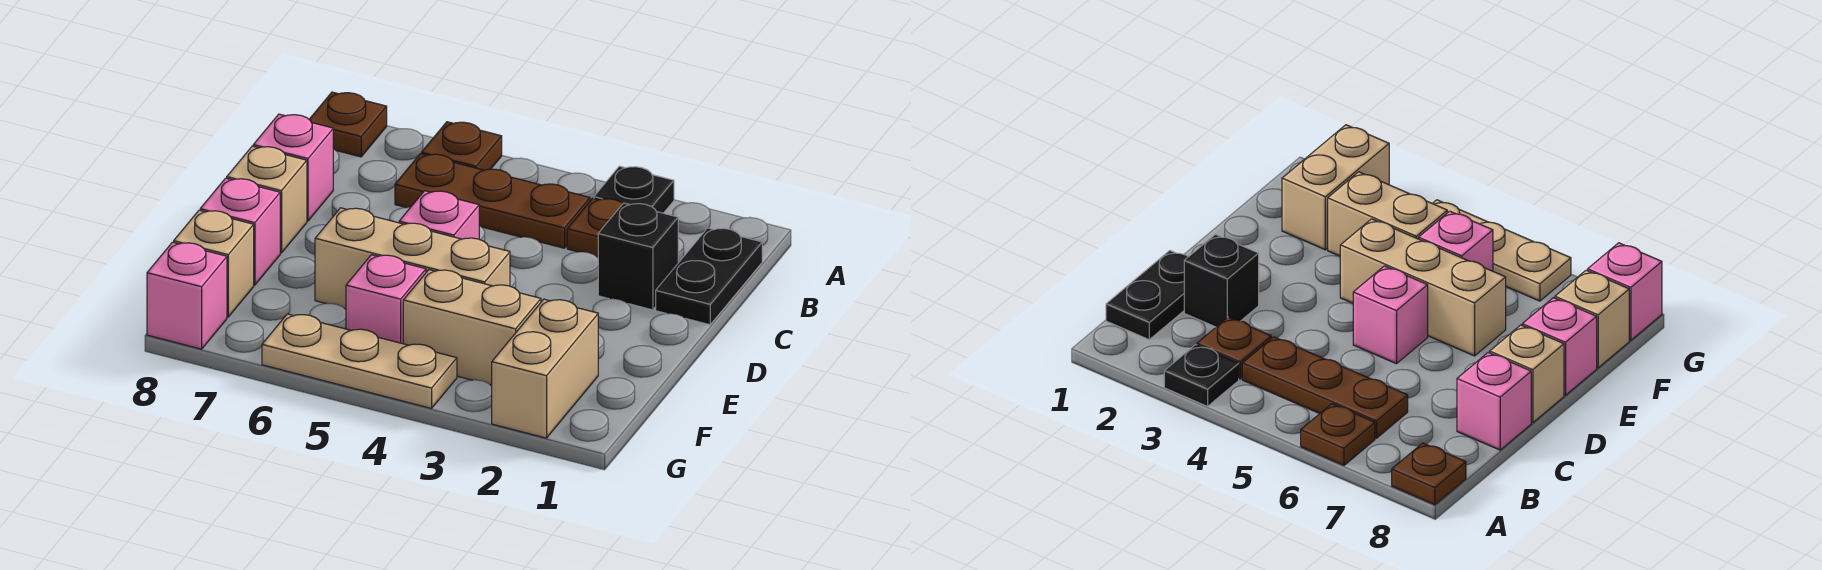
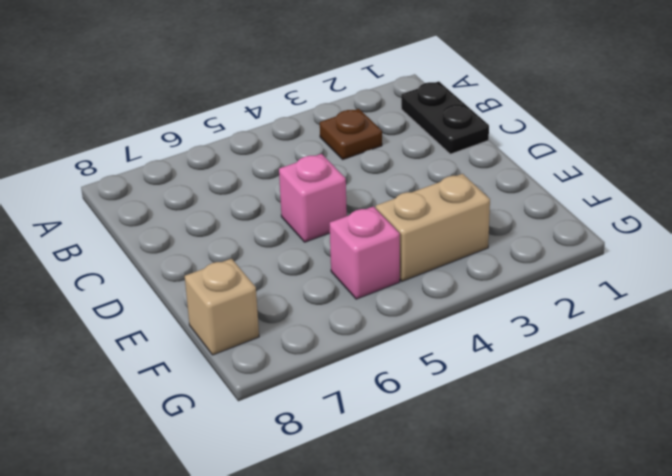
none -> black plate A3 level 1
none -> brown plate A6 level 1
none -> brown plate A8 level 1

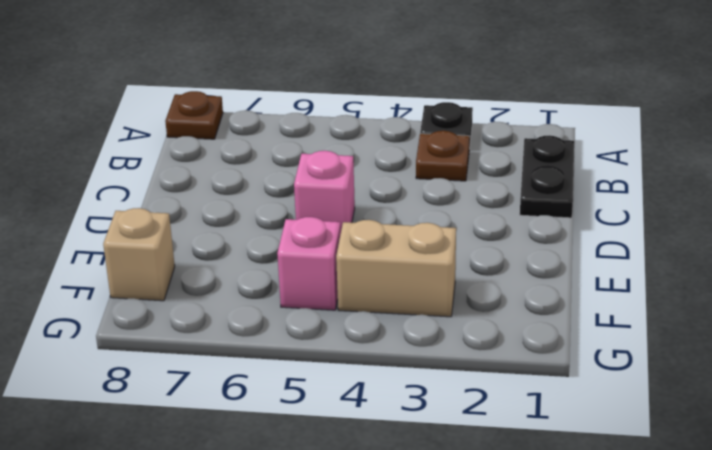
none -> brown plate A6 level 1
none -> brown plate B4:B6 level 1
none -> black brick C2 level 1

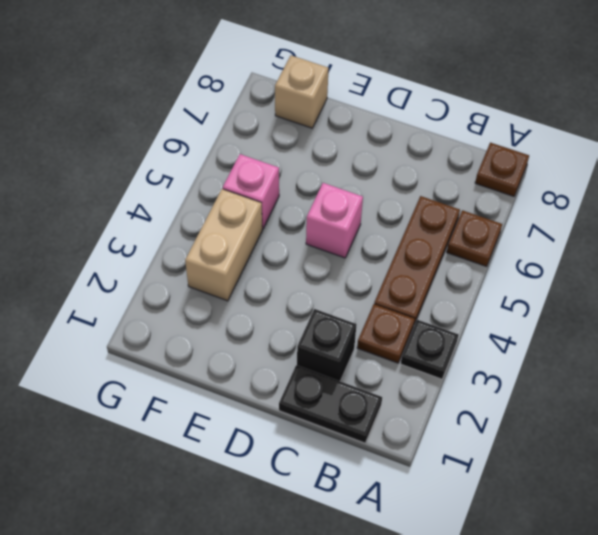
none -> pink brick C8 level 1
none -> tan brick D8 level 1
none -> tan brick E4:E6 level 1

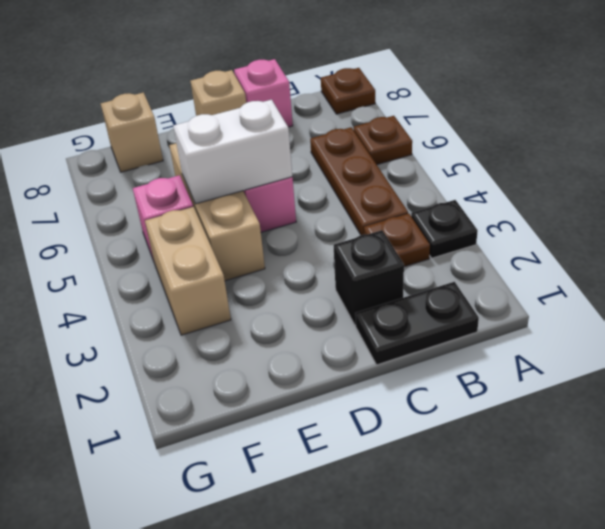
white brick D5:E5 level 2 -> none
none -> pink brick E8 level 1
none -> tan brick F2:G2 level 1
none -> tan plate G4:G6 level 1

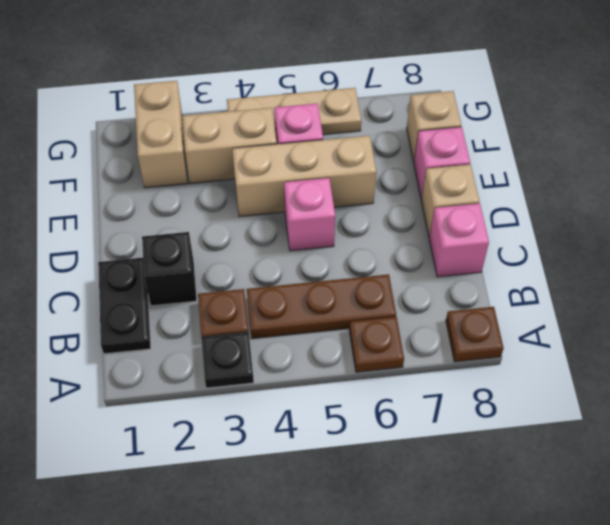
none -> pink brick G8 level 1

